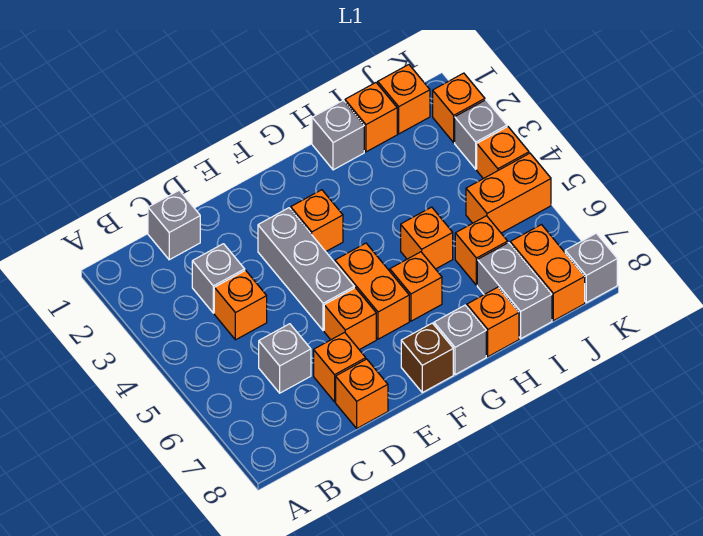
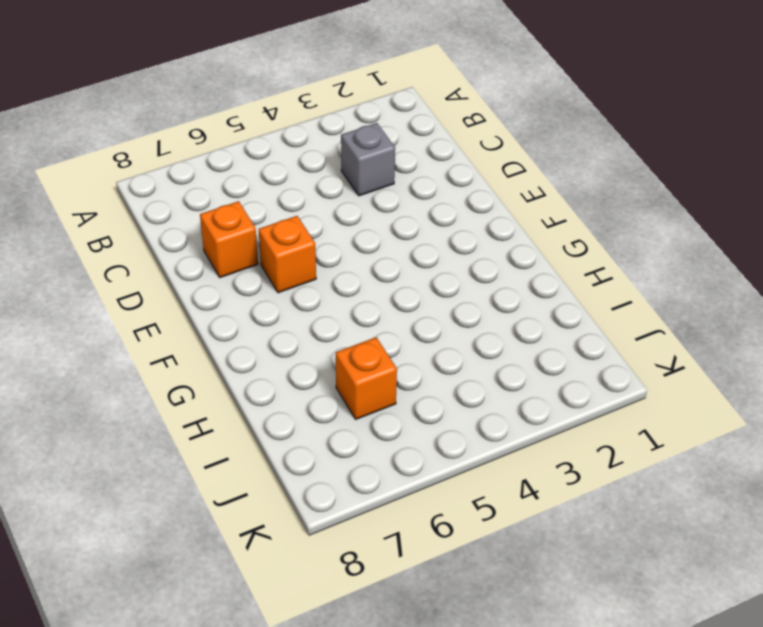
none -> grey brick C1 level 1
none -> orange brick C4 level 1
none -> grey brick C6 level 1

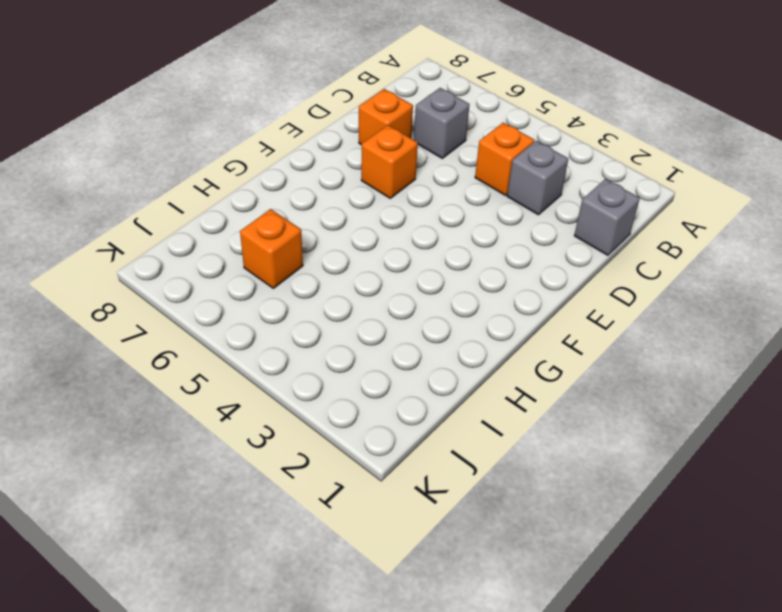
none -> orange brick D8 level 1
none -> grey brick E3:E5 level 1
none -> orange brick F3 level 1

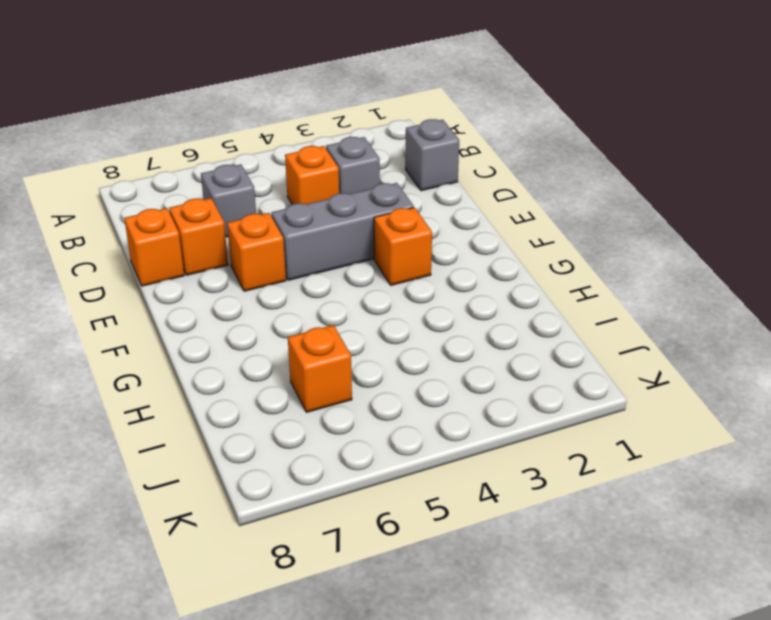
none -> orange brick F5:F6 level 1
none -> brown brick F8 level 1
none -> orange brick G6 level 1

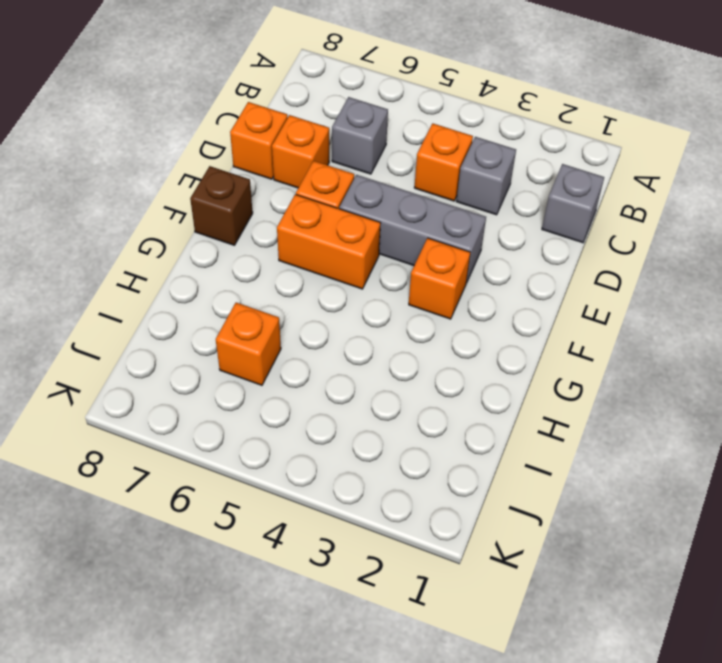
none -> orange brick G6 level 1
none -> grey brick G8 level 1
none -> grey brick H1 level 1

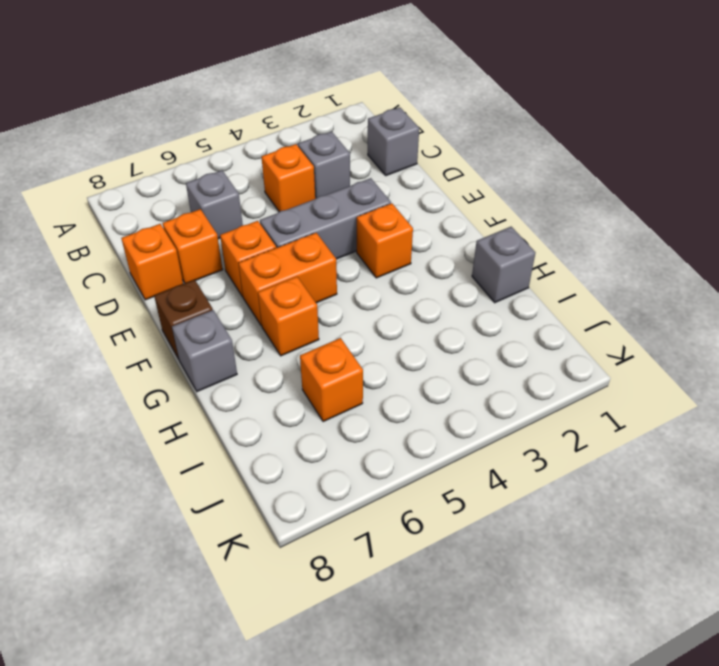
none -> orange brick H5 level 1
none -> orange brick H8 level 1
none -> orange brick I1 level 1

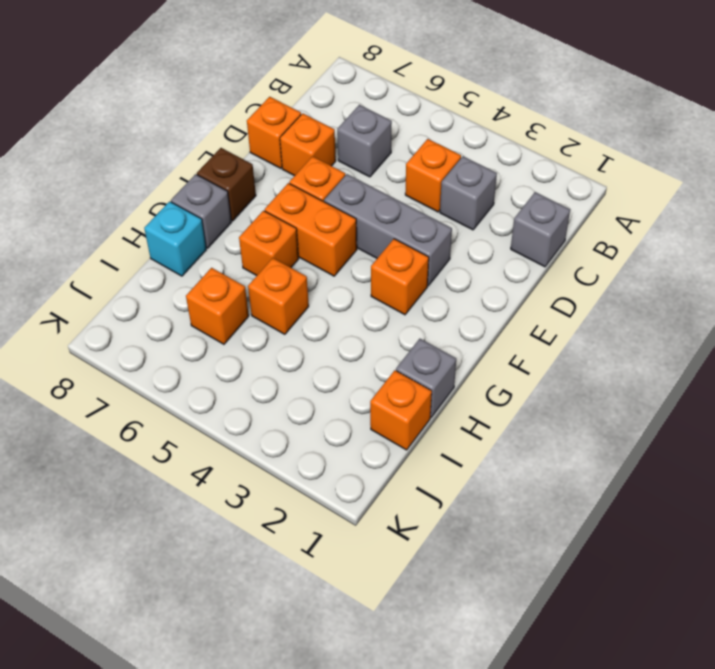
cyan brick H8 level 1 -> orange brick H8 level 1
none -> grey brick I7:I8 level 1
none -> orange brick J1 level 1
none -> orange brick J5:K5 level 1

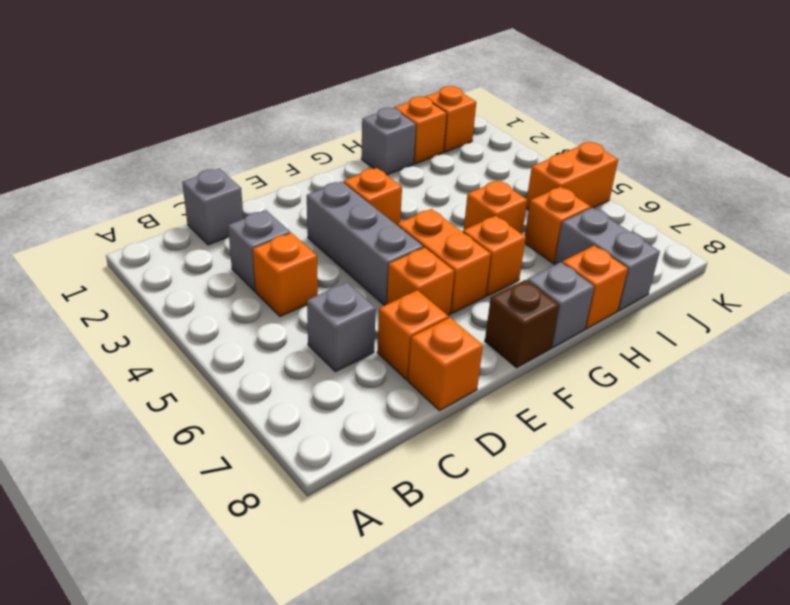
none -> orange brick J7:J8 level 1
none -> orange brick K2 level 1
none -> grey brick K3 level 1

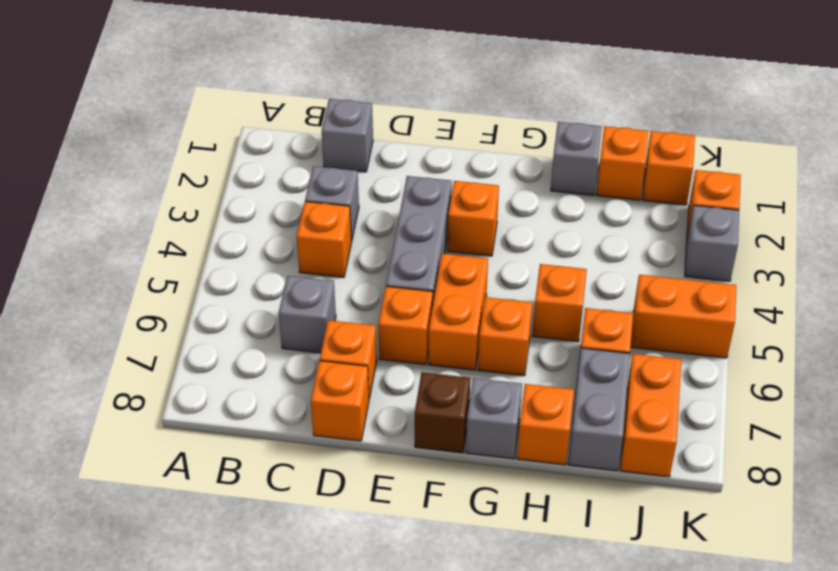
none -> orange brick K4 level 1
none -> grey brick K8 level 1

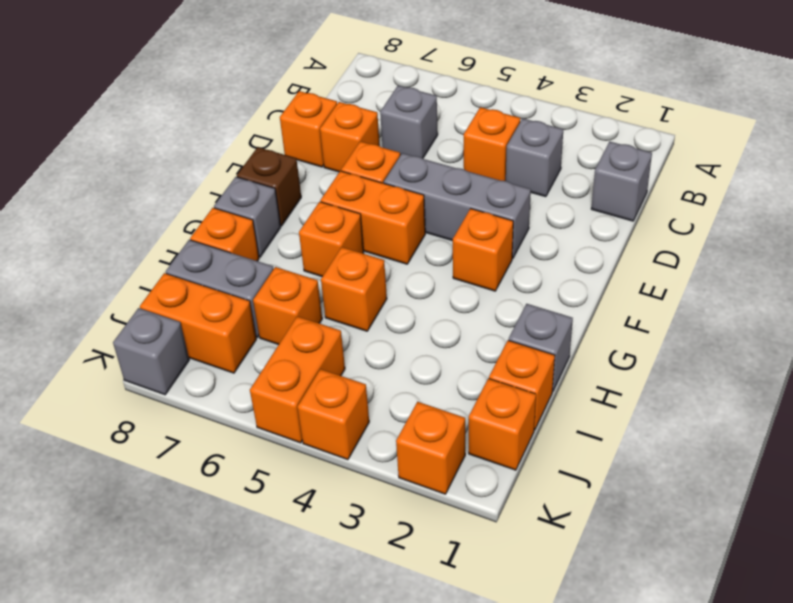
none -> grey brick K3 level 1

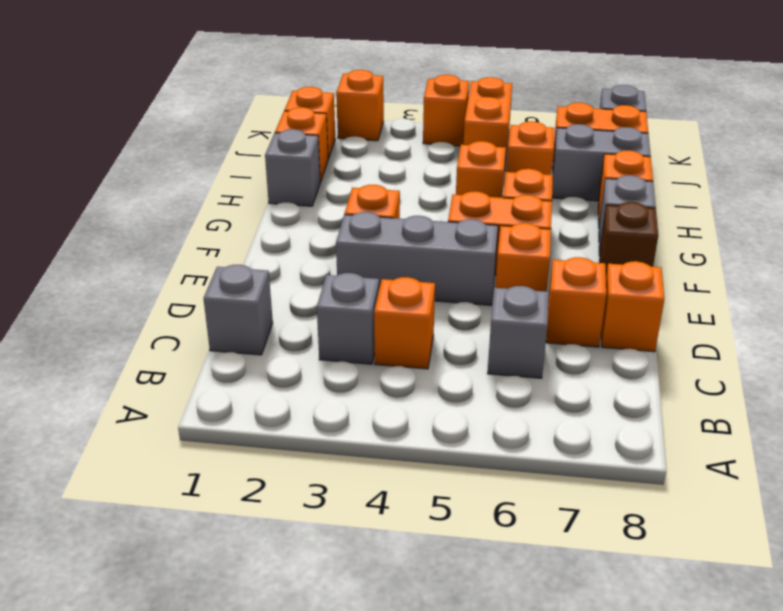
none -> grey brick K3 level 1

